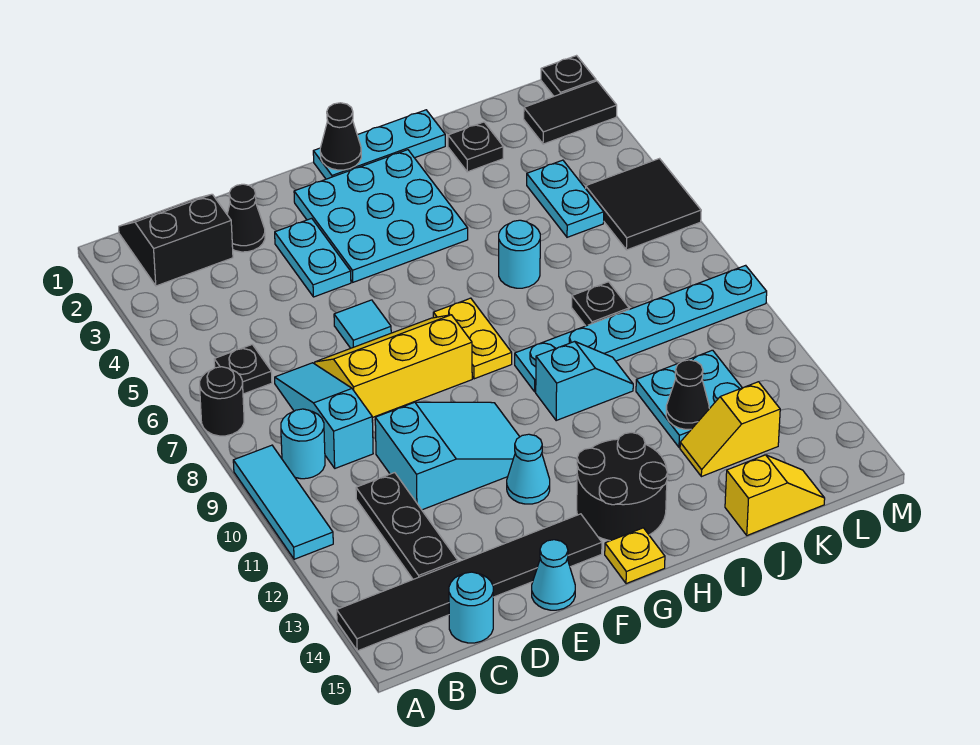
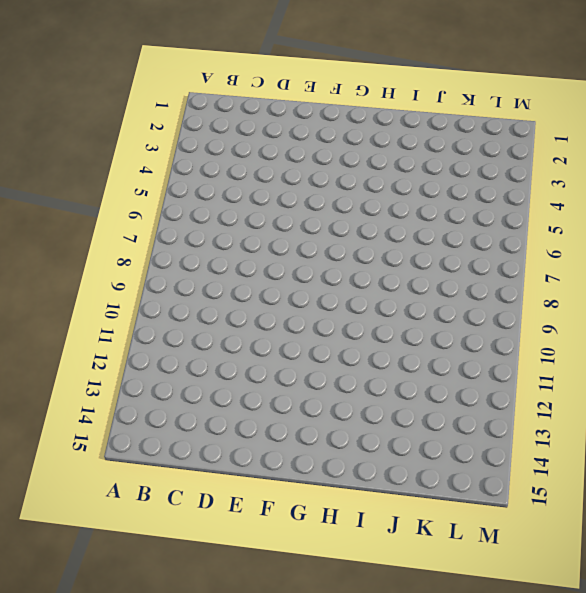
none -> black round brick A7 level 1
none -> cyan tile A9:A11 level 1
none -> black tile A14:F14 level 1
none -> black slope B1:C2 level 1 top 2

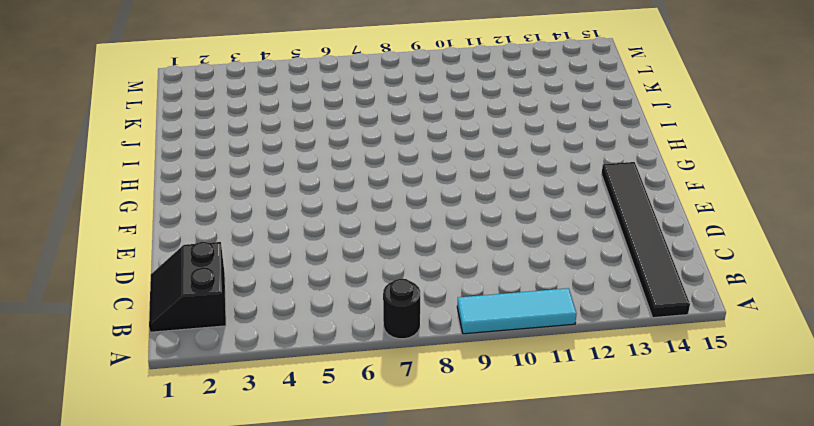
none -> black plate B6 level 1
none -> cyan round brick B9 level 1
none -> cyan slope C7:C9 level 1 top 9
none -> black plate C11:C13 level 1

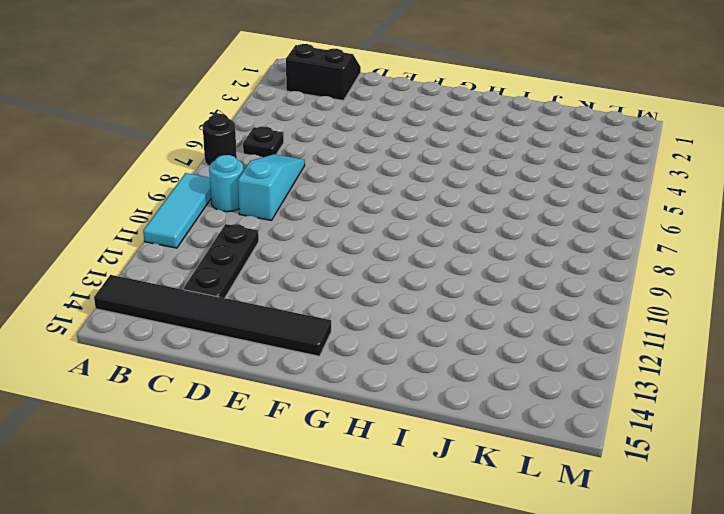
none -> cyan round brick C15 level 1
none -> black cone D2 level 1
none -> yellow slope D7:F8 level 1 top 8
none -> cyan slope D10:F11 level 1 top D

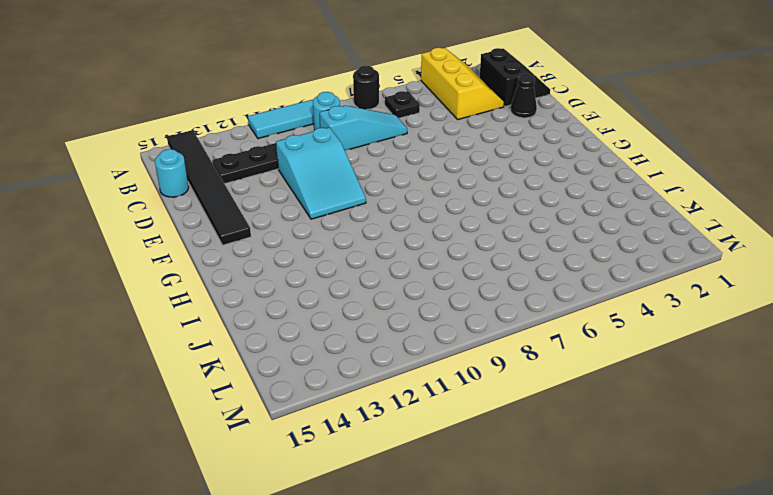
yellow slope A3:C4 level 1 top 4 -> yellow slope D7:F8 level 1 top 8
none -> cyan plate E3:E4 level 1
none -> cyan tile E6 level 1
none -> cyan cone E15 level 1
none -> cyan plate F2:H4 level 1

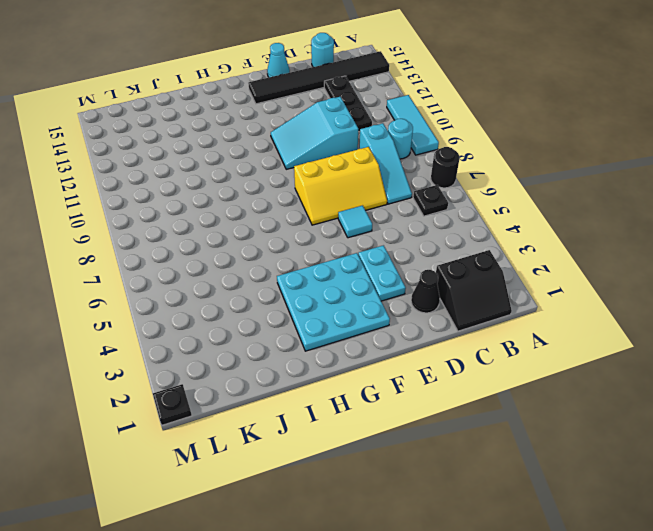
none -> cyan cone F12 level 1
none -> cyan plate G1:I1 level 1
none -> yellow plate G7:G8 level 1
none -> black round brick G13:H14 level 1

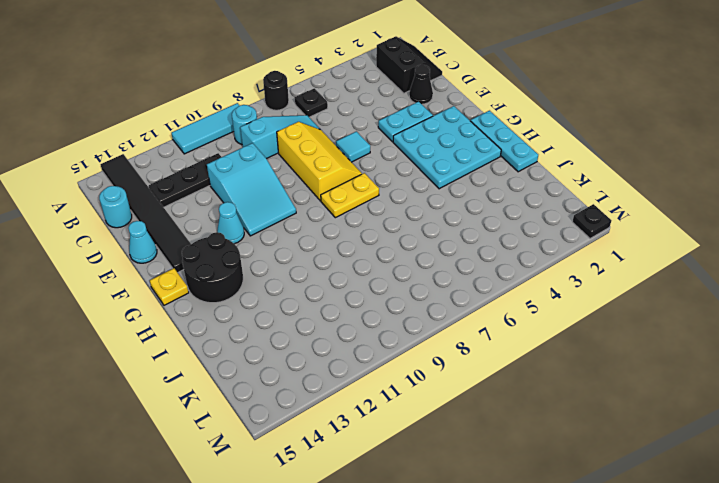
none -> cyan plate H9:M9 level 1
none -> cyan slope H10:I10 level 1 top H
none -> cyan round brick I6 level 1
none -> black plate J2 level 1

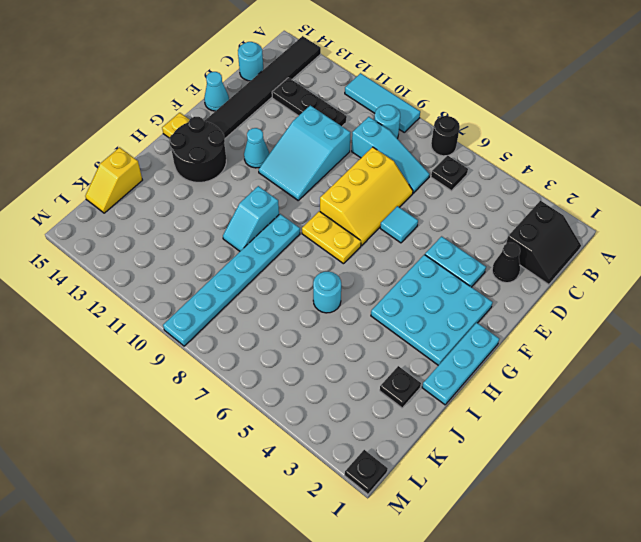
none -> black plate J8 level 1
none -> cyan plate J11:K12 level 1
none -> yellow slope J13:K13 level 1 top K
none -> cyan plate K4:K5 level 1

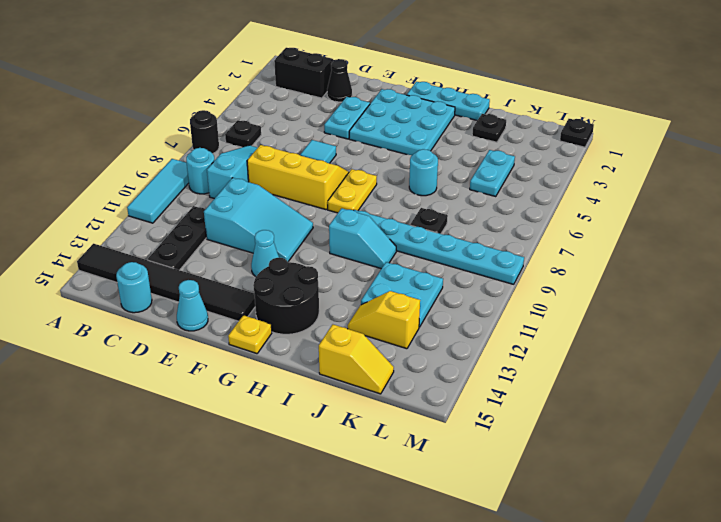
none -> black tile L2:M2 level 1
none -> black tile L5:M6 level 1
none -> black cone G1 level 2
none -> black cone J12 level 2

